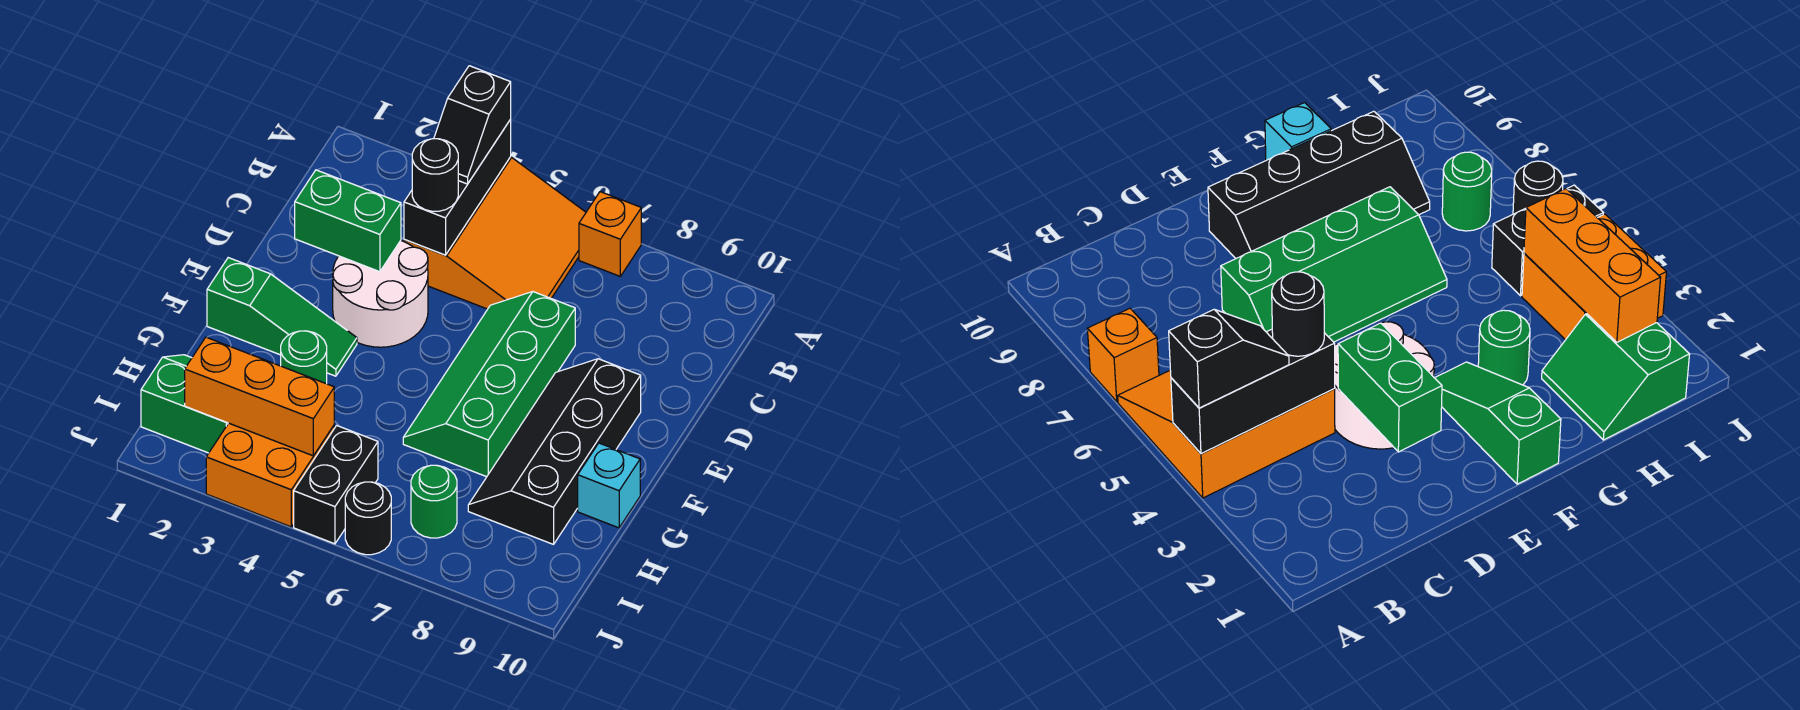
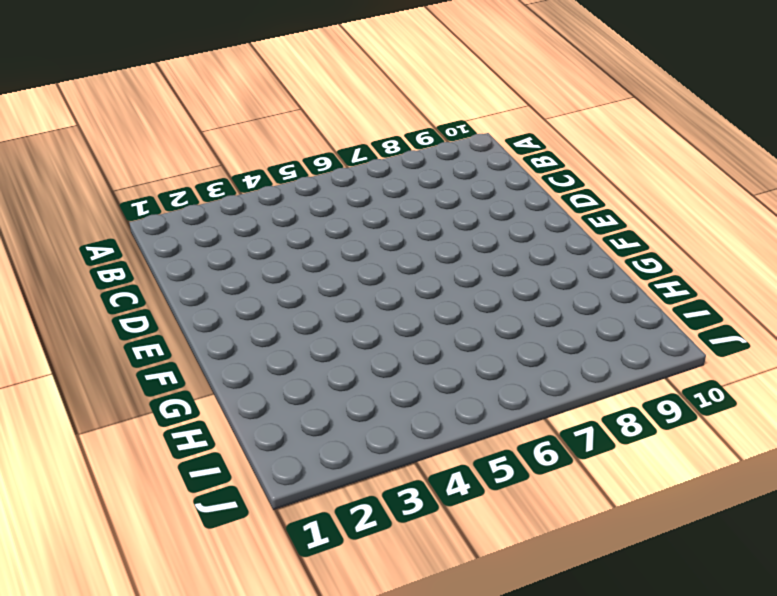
none -> orange slope A4:C6 level 1 top 4
none -> orange brick A7 level 1
none -> white round brick D3:E4 level 1

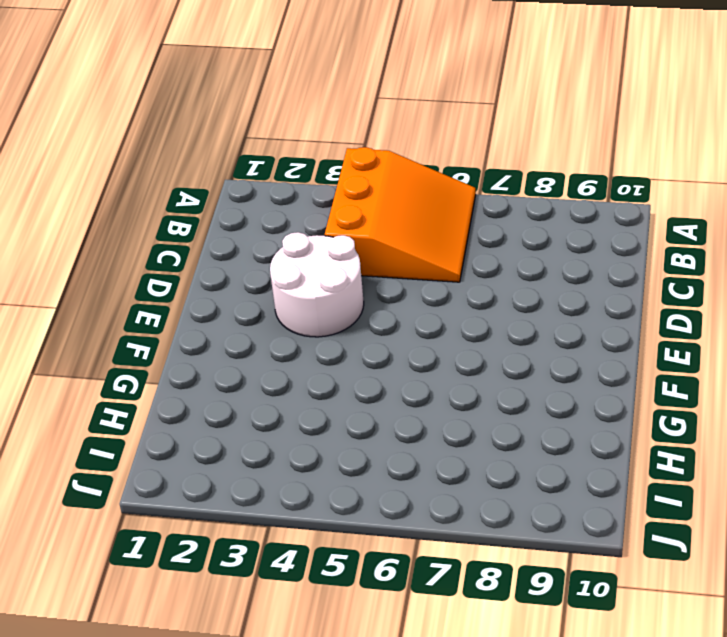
none -> orange brick A7 level 1
none -> green slope D6:G7 level 1 top 7
none -> black slope E8:H9 level 1 top 9

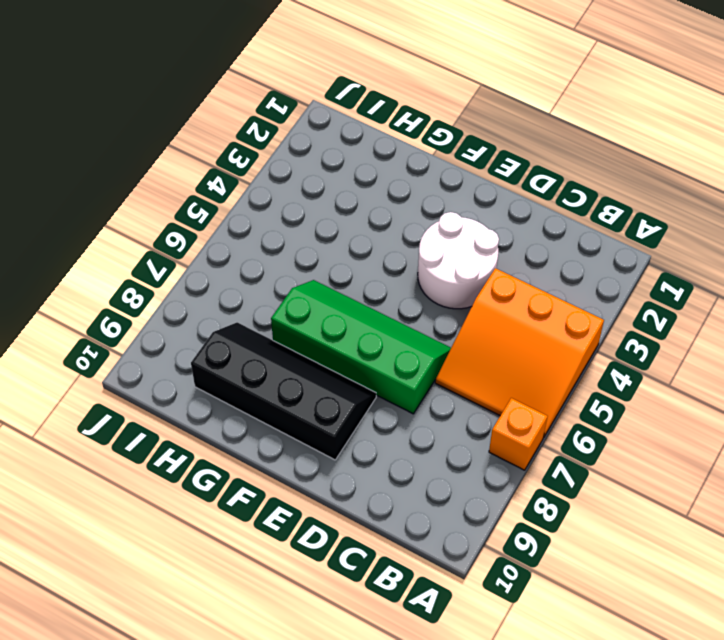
none -> green slope F1:F3 level 1 top 1
none -> green round brick G3 level 1
none -> cyan brick G10 level 1

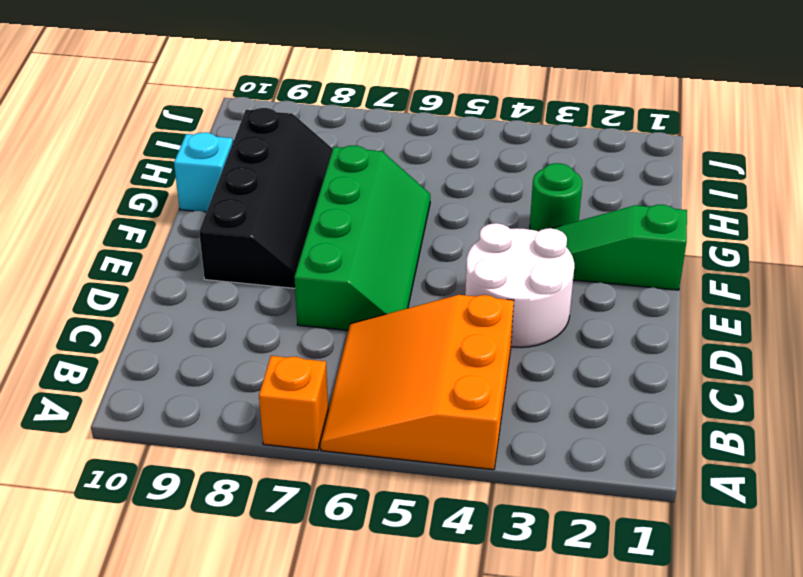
none -> green slope H1:I2 level 1 top I
none -> orange brick I3:J4 level 1
none -> black brick I5:J5 level 1

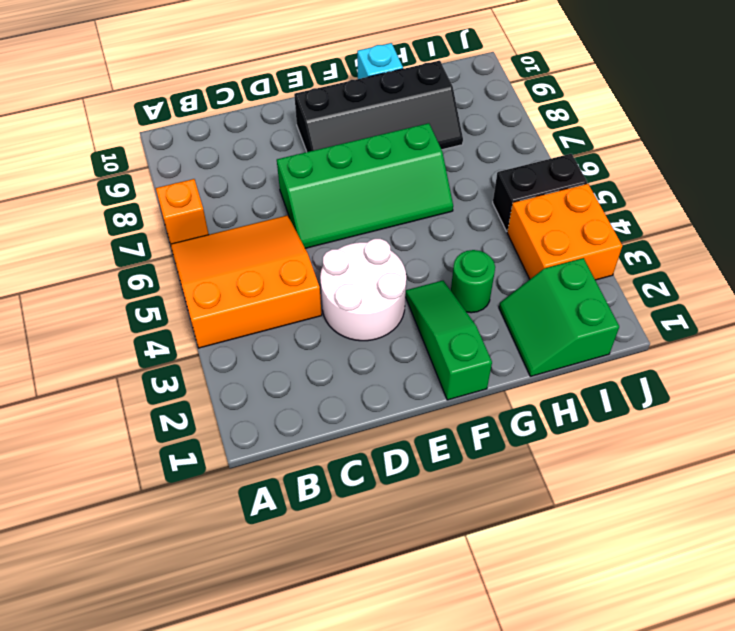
none -> green round brick I7 level 1
none -> black round brick J6 level 1
none -> black brick A4:C4 level 2

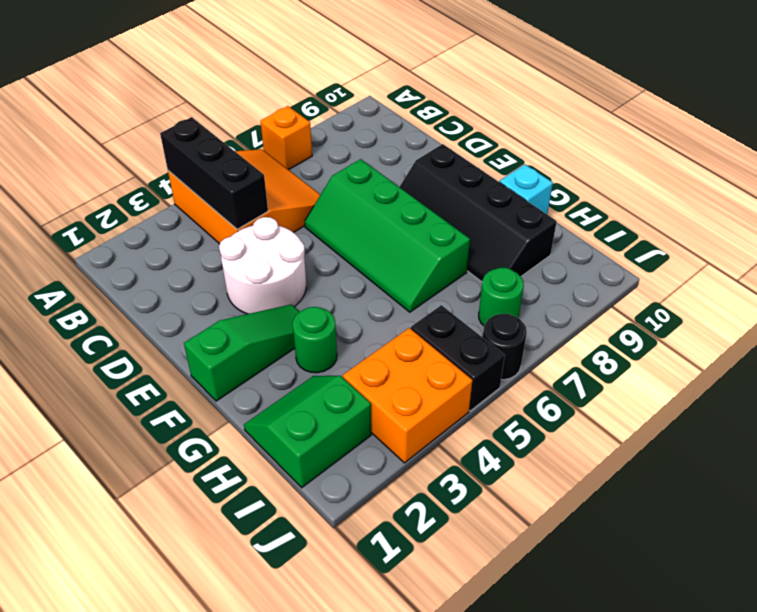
none -> green brick D2:D3 level 2
none -> orange brick I2:I4 level 2
none -> black slope A4:B4 level 3 top A

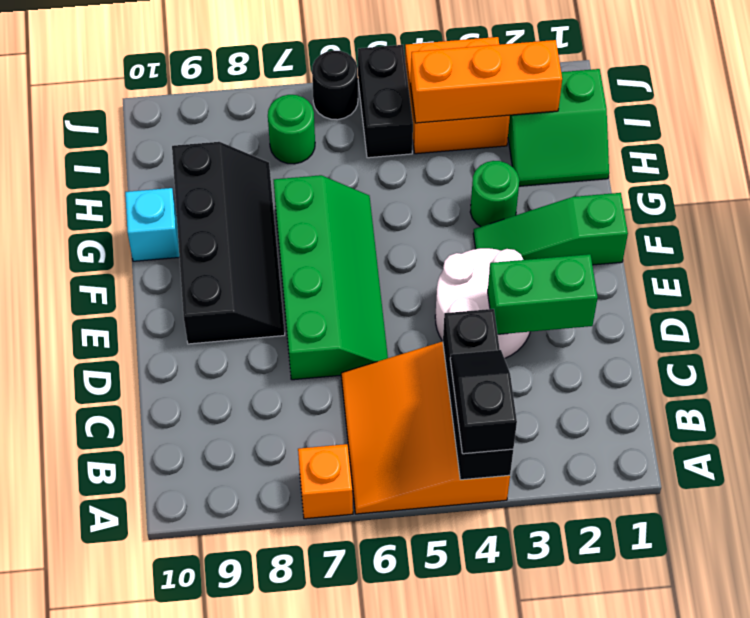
none -> black round brick C4 level 3

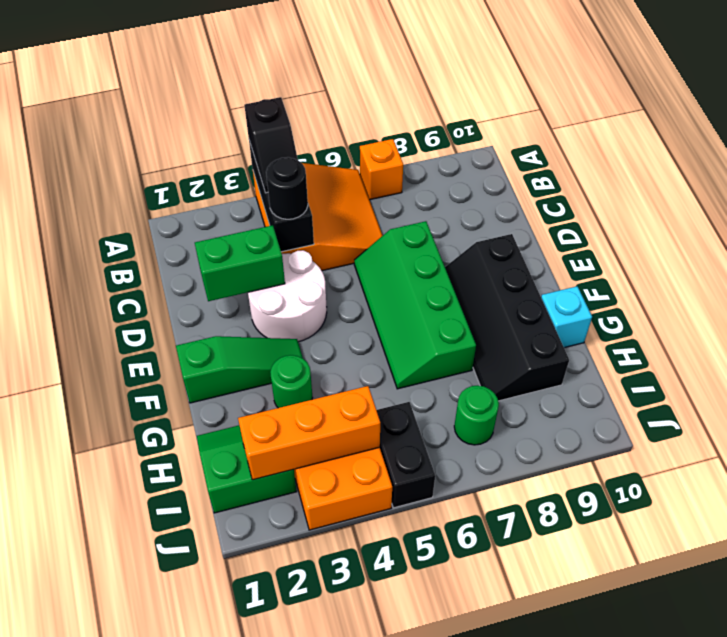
none -> black round brick J6 level 1

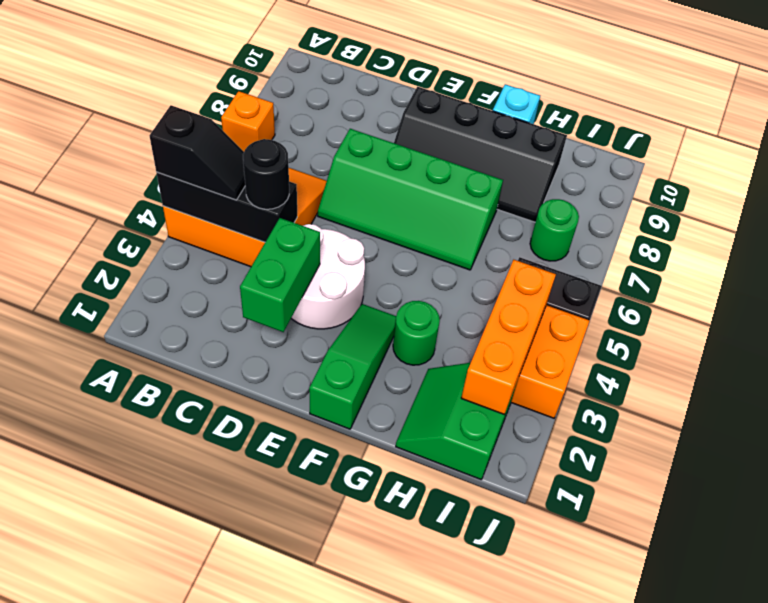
none -> black round brick J6 level 1

